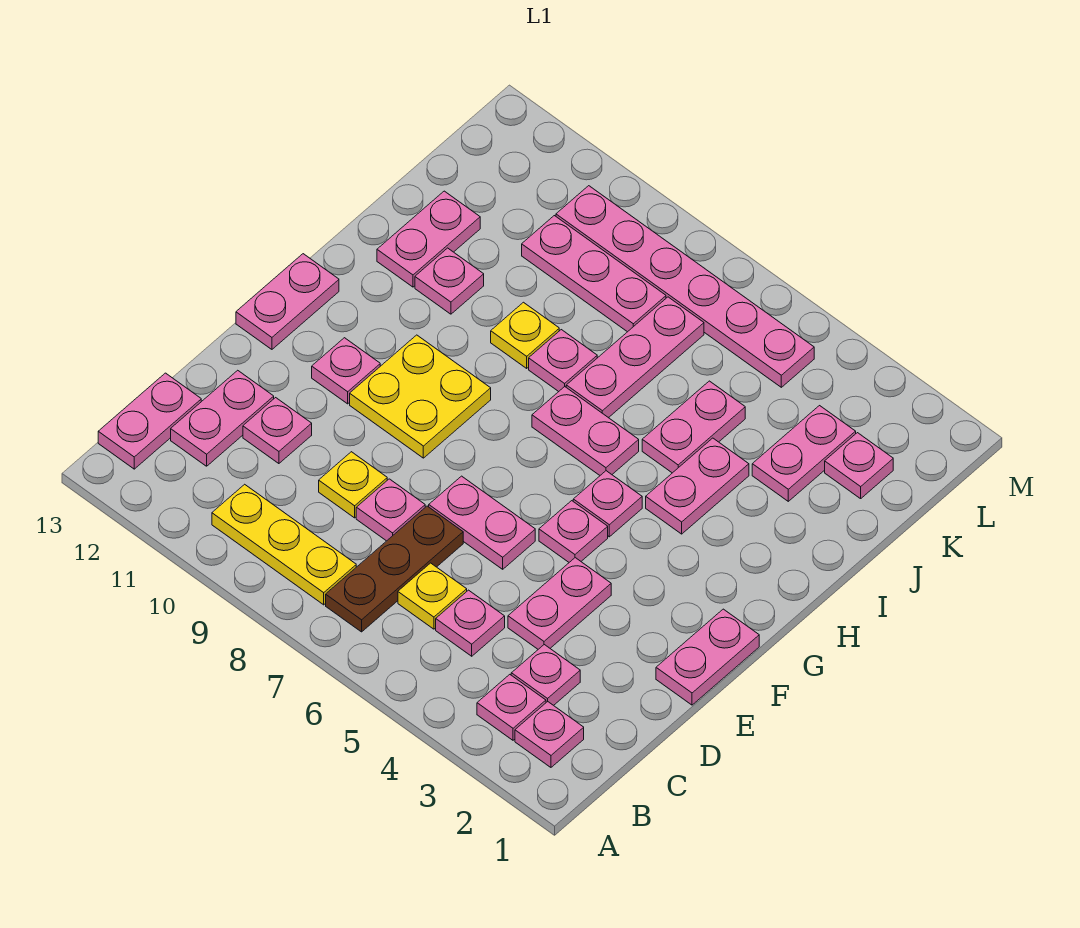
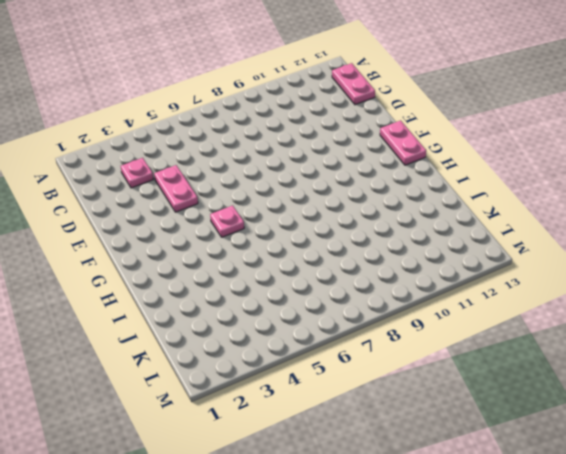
none -> pink plate B2 level 1
none -> pink plate B3 level 1
none -> brown plate B7:D7 level 1
none -> yellow plate B8:B10 level 1

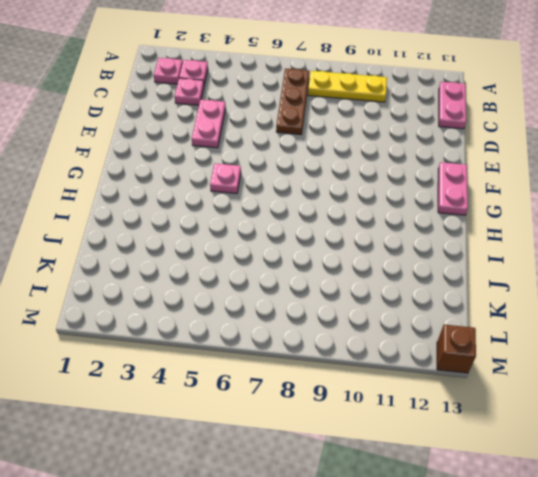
brown brick M13 level 1 -> none
none -> pink plate C5 level 1
none -> yellow plate C6 level 1
none -> pink plate C12:D12 level 1
none -> pink plate D8 level 1

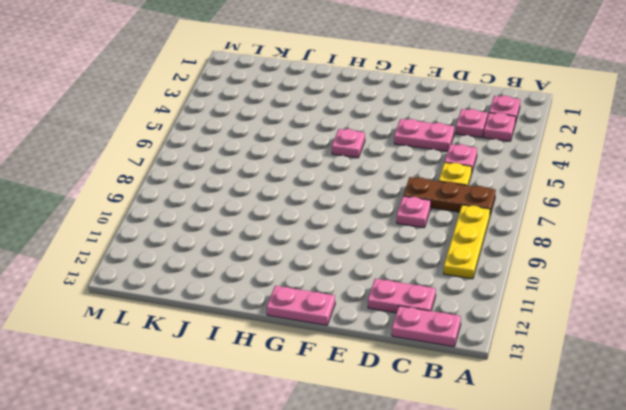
none -> yellow plate D9 level 1
none -> pink plate D11 level 1
none -> pink plate E1:F1 level 1
none -> pink plate E6:E7 level 1

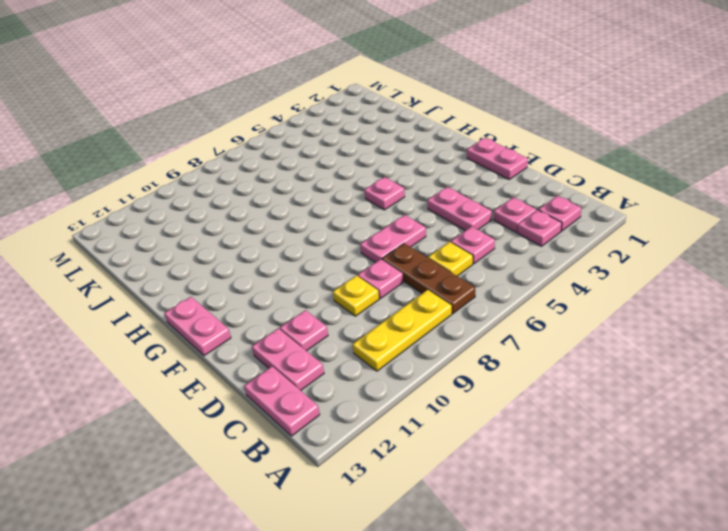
none -> pink plate F5 level 1
none -> yellow plate F9:G10 level 1
none -> pink plate F11 level 1
none -> pink plate H4:I4 level 1

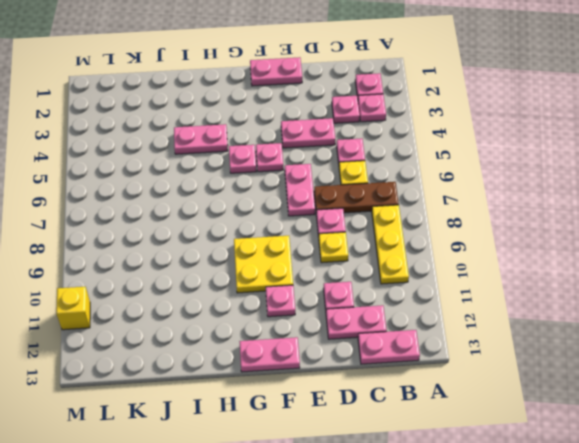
yellow brick M11 level 1 -> none
none -> pink plate H6:H7 level 1
none -> pink plate I5:J5 level 1
none -> pink plate I7:K7 level 1
none -> pink plate I8 level 1

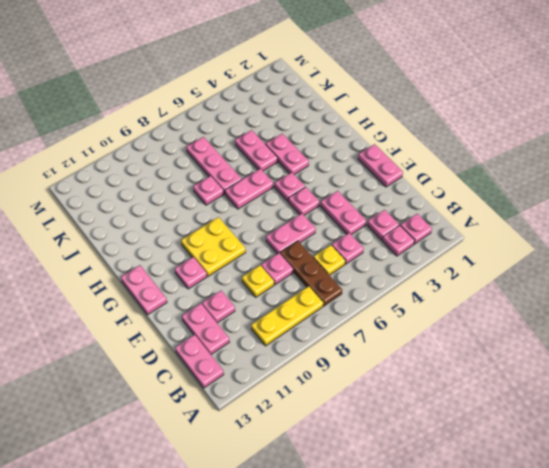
none -> yellow plate I9 level 1
none -> pink plate I11 level 1
none -> pink plate I12:J12 level 1
none -> pink plate J3:K3 level 1

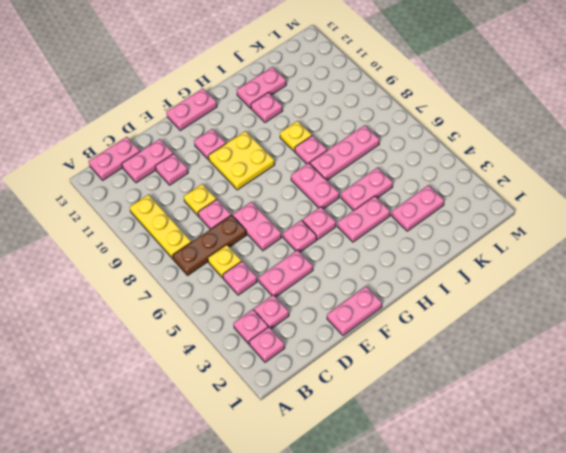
none -> pink plate K2 level 1
none -> pink plate K8:K10 level 1
none -> pink plate L5:L10 level 1

